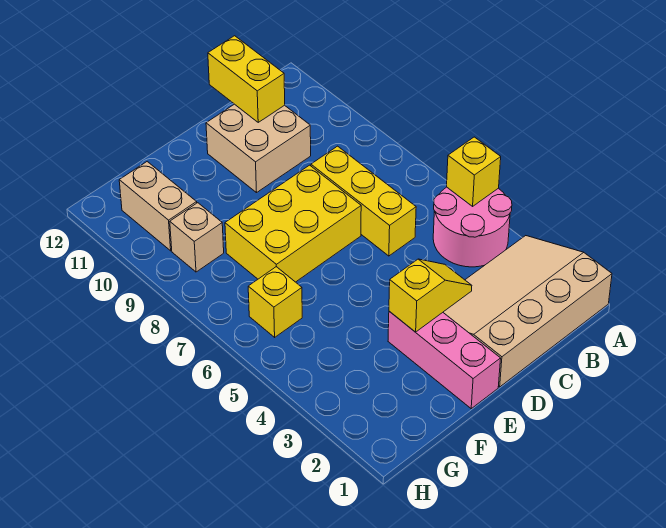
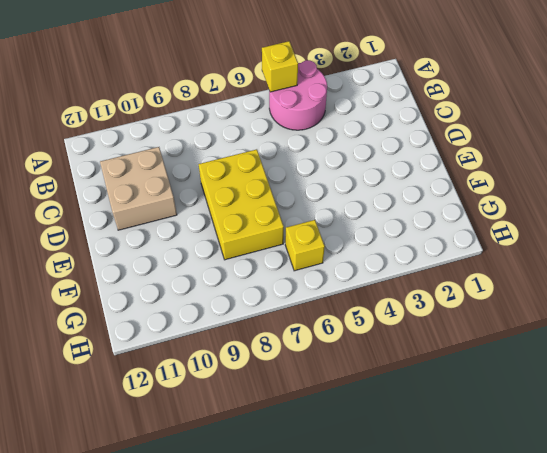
none -> tan slope A1:D3 level 1 top 1
none -> yellow brick C6:C8 level 1
none -> pink brick E1:E3 level 1

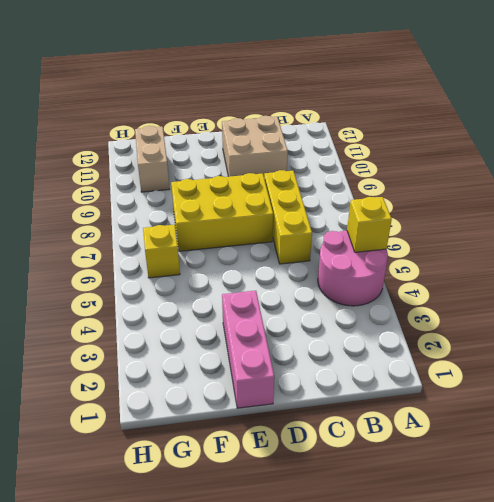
none -> tan slope A1:D3 level 1 top 1
none -> tan brick G9 level 1
none -> yellow brick C11:C12 level 2

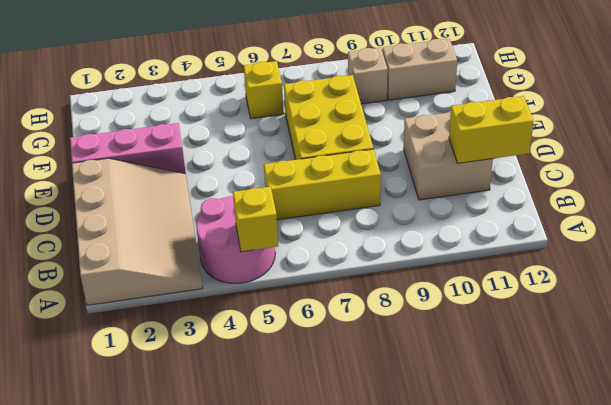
none -> yellow slope D3:E3 level 2 top E

